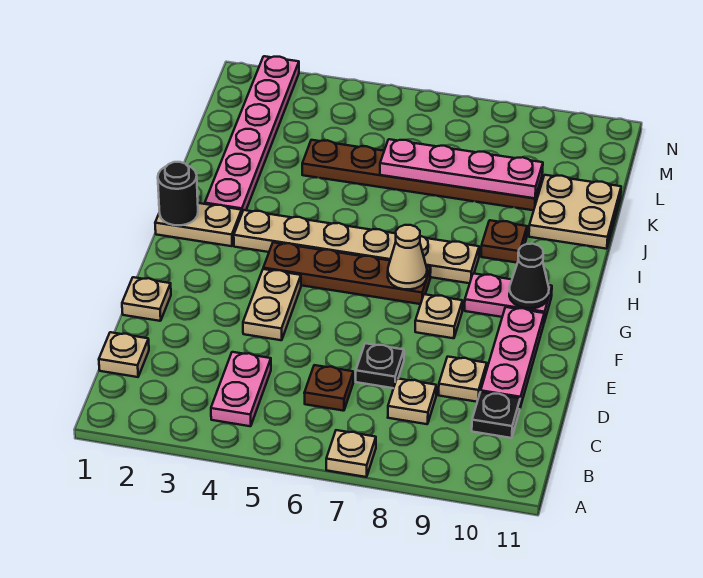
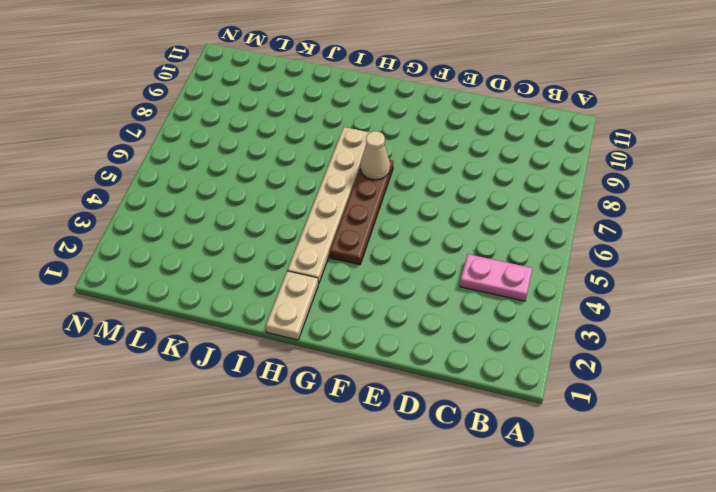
none -> tan plate A7 level 1
none -> tan plate C1 level 1
none -> brown plate C6 level 1

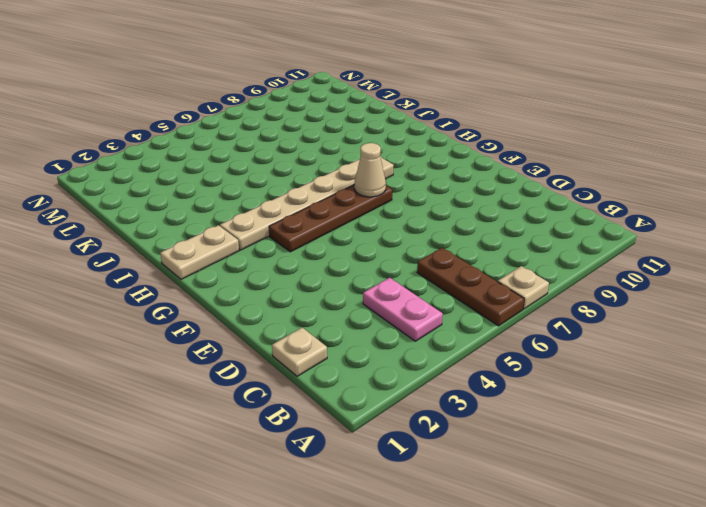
brown plate A6:C6 level 1 -> brown plate C6 level 1
none -> tan plate C8 level 1
none -> black plate C10 level 1
none -> black plate D7 level 1

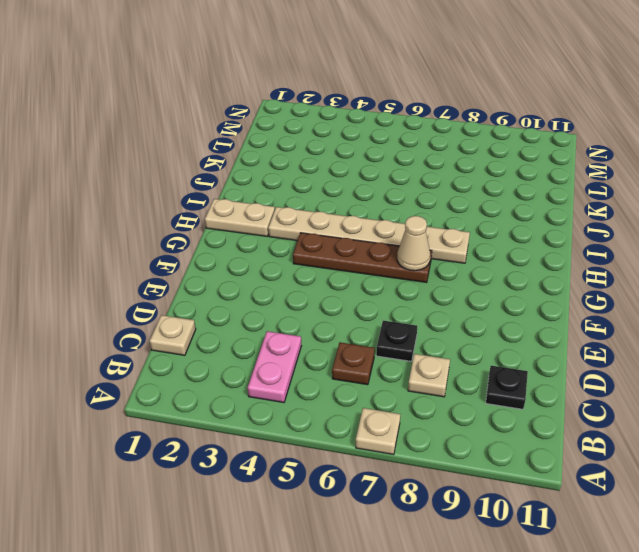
none -> tan plate D9 level 1
none -> pink plate D10:F10 level 1
none -> tan plate E1 level 1

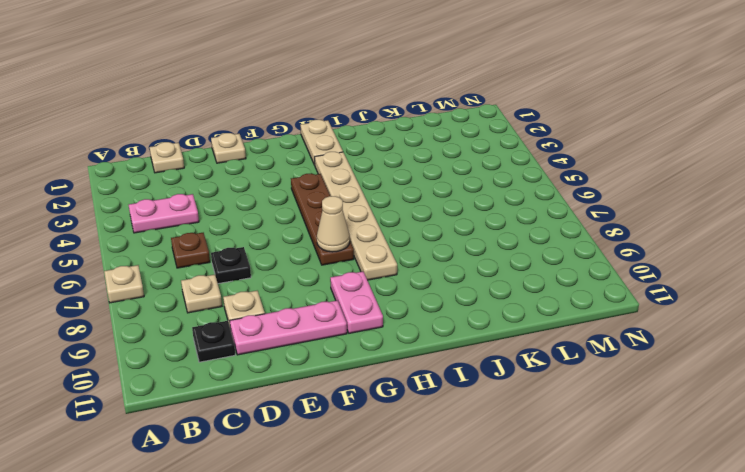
none -> tan plate E4:F4 level 1
none -> tan plate F8 level 1
none -> pink plate I2:N2 level 1

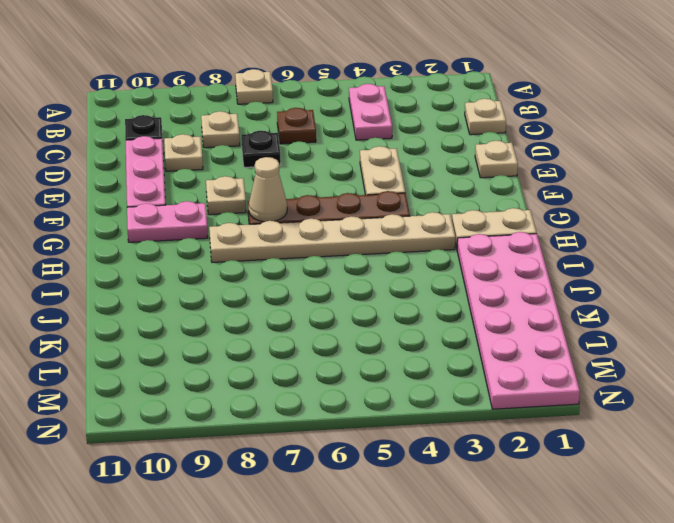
pink plate I1:N2 level 1 -> pink plate I2:N2 level 1
none -> brown plate I9 level 1
none -> tan plate J10:K11 level 1
none -> brown plate K4:K9 level 1

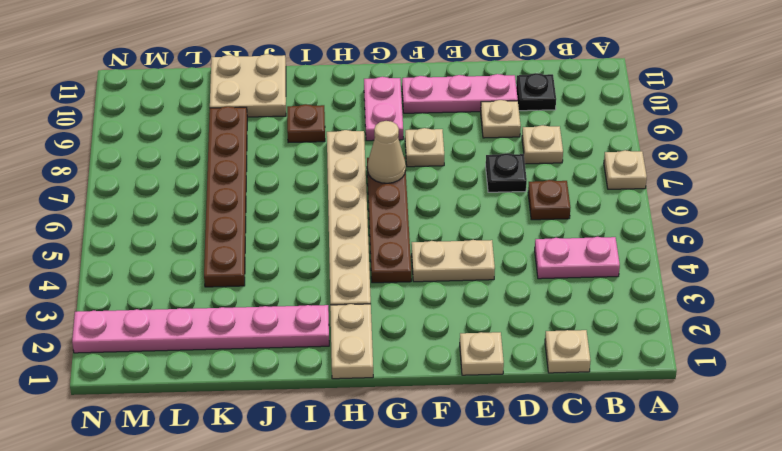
none -> black cone G10 level 2
none -> black round brick H1 level 2
none -> pink plate K6:K9 level 2

